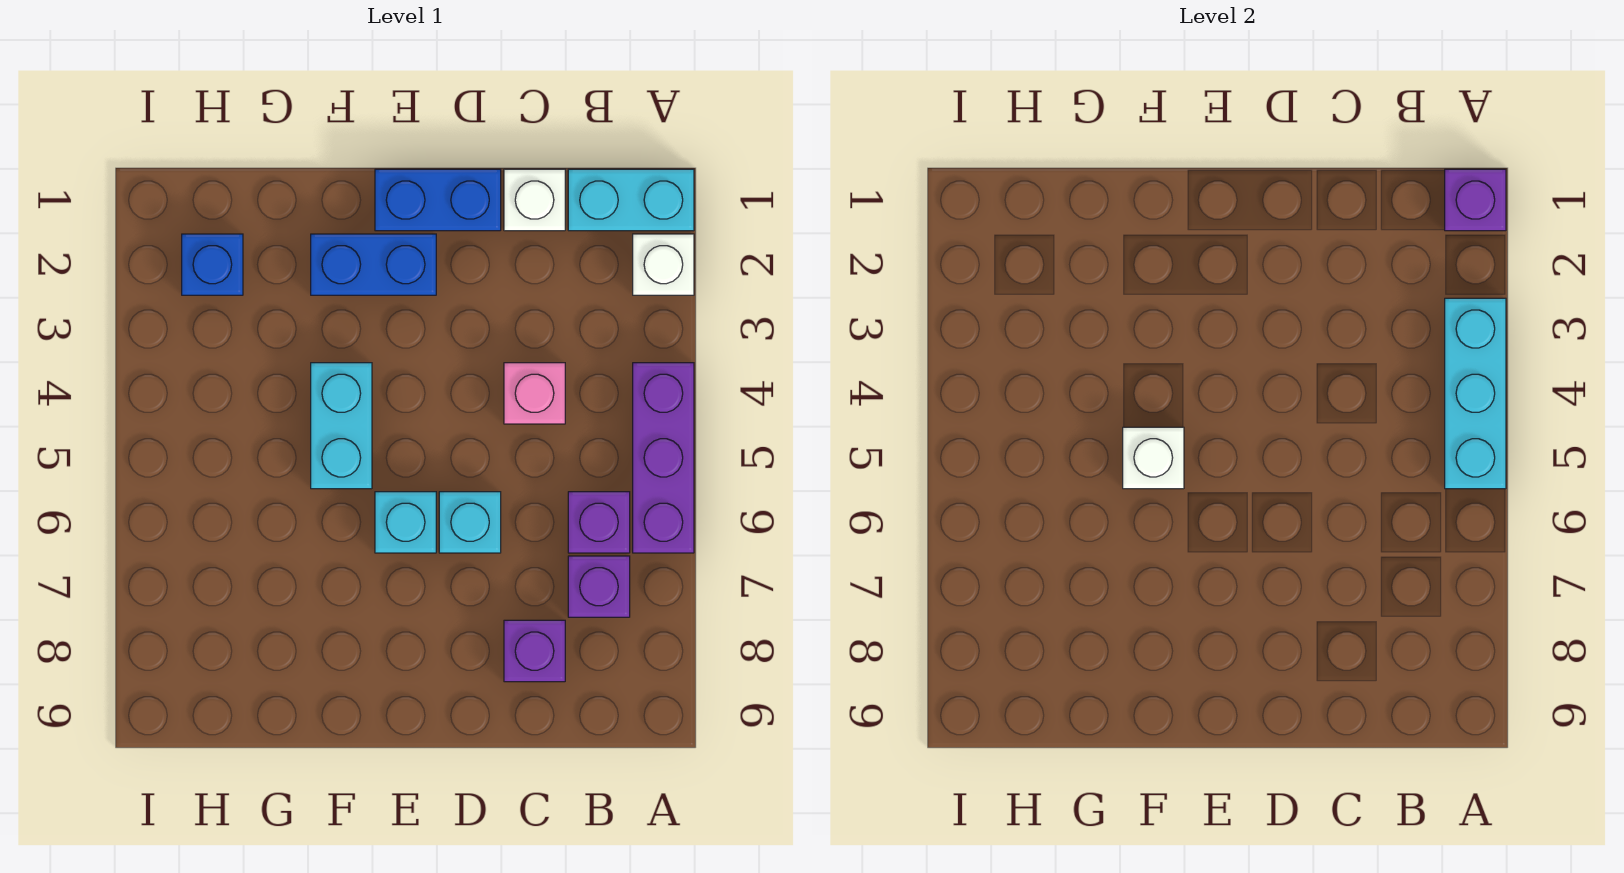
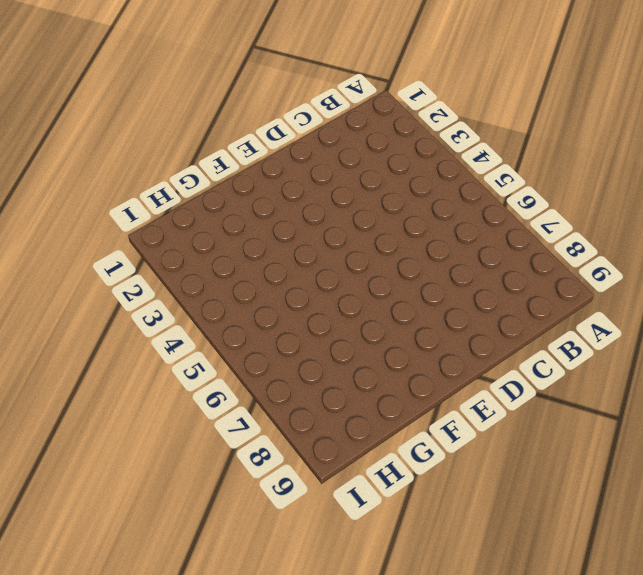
none -> cyan brick A1:B1 level 1
none -> white brick A2 level 1
none -> purple brick A4:A6 level 1

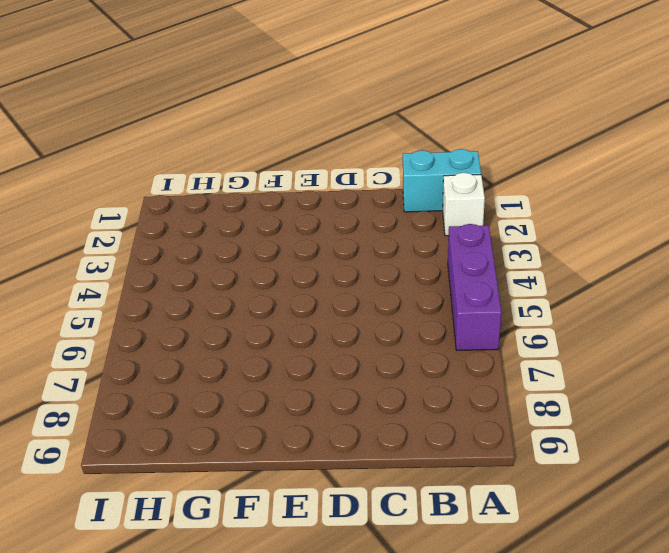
none -> purple brick B6 level 1
none -> purple brick B7 level 1
none -> white brick C1 level 1

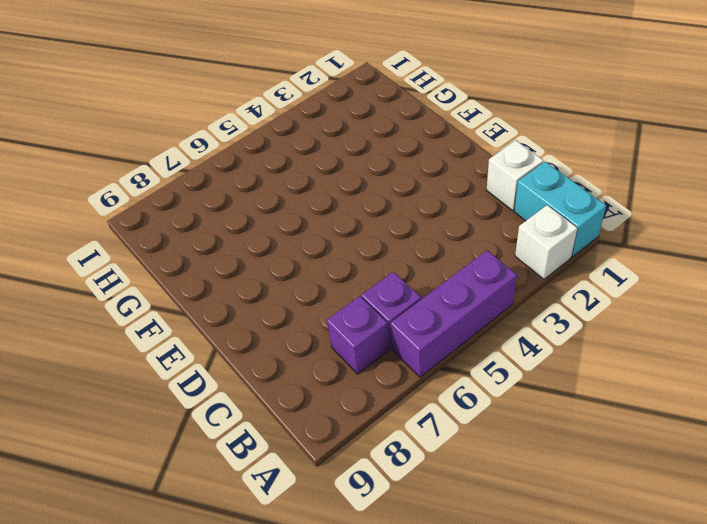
none -> pink brick C4 level 1
none -> purple brick C8 level 1
none -> blue brick D1:E1 level 1

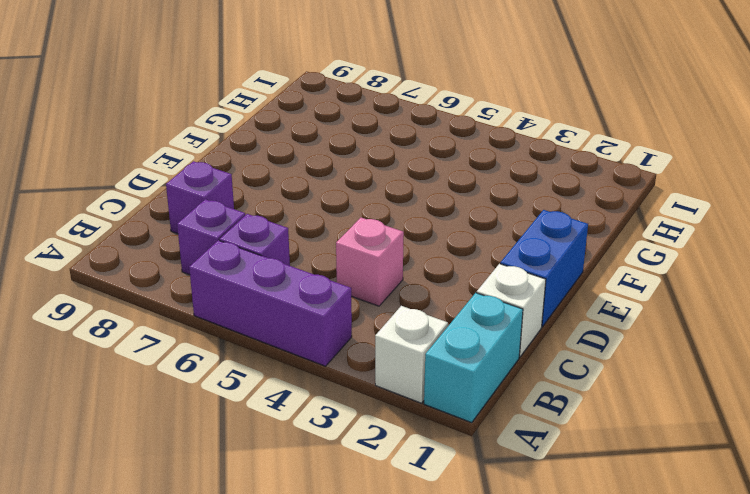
none -> cyan brick D6 level 1
none -> blue brick E2:F2 level 1
none -> cyan brick E6 level 1

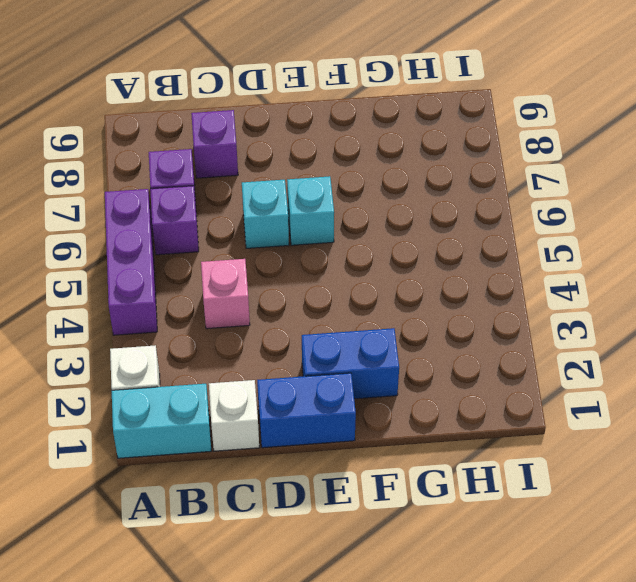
none -> cyan brick F4:F5 level 1
none -> blue brick H2 level 1
none -> purple brick A1 level 2

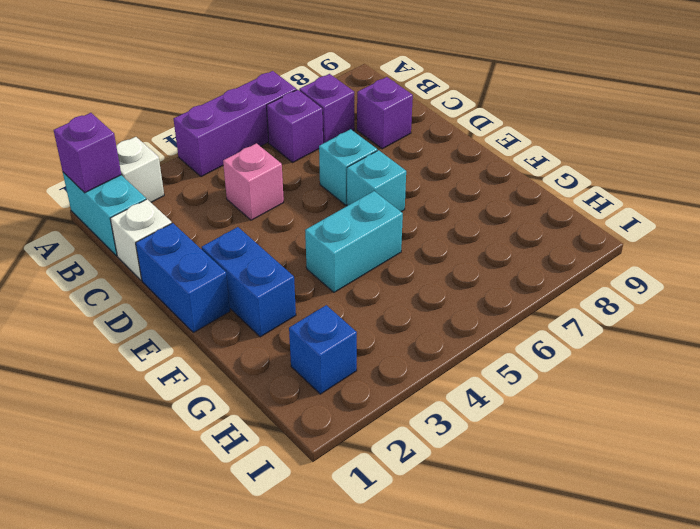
none -> cyan brick A3:A5 level 2
none -> white brick F5 level 2

